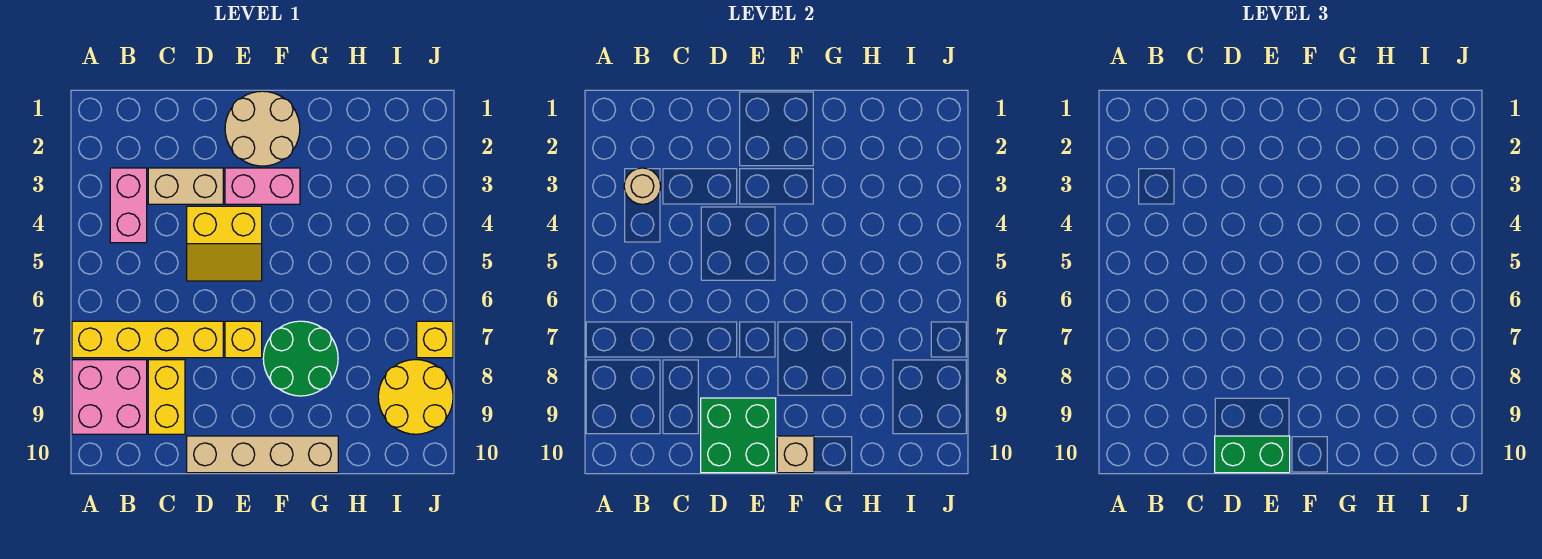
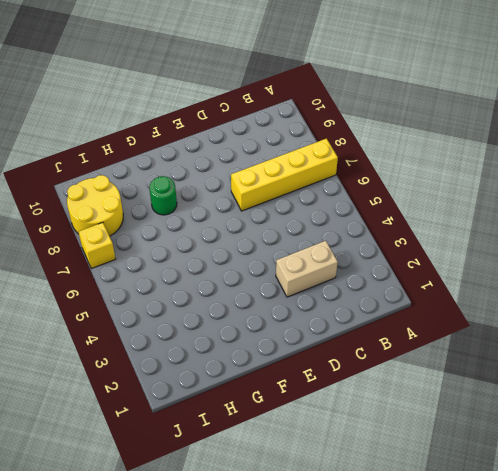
green round brick G8 level 1 -> green round brick F7:G8 level 1
none -> pink brick A8:B9 level 1
none -> pink brick B3:B4 level 1
none -> yellow brick C8:C9 level 1

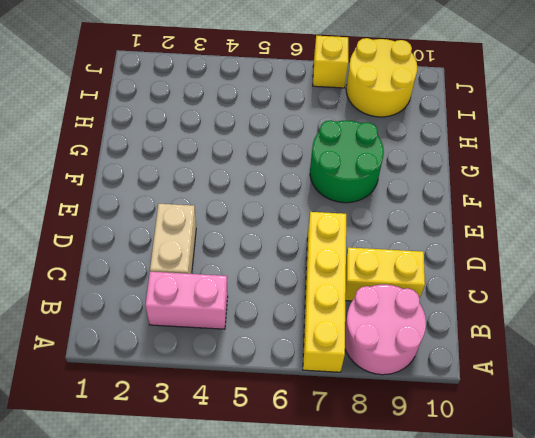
pink round brick A8:B9 level 1 -> pink brick A8:B9 level 1
none -> yellow slope D4:E5 level 1 top 4
none -> tan brick D10:G10 level 1
none -> tan round brick E1:F2 level 1

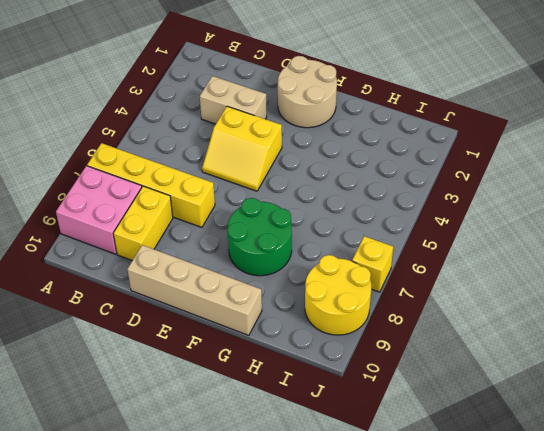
none -> pink brick B3:B4 level 1
none -> pink brick E3:F3 level 1
none -> yellow brick E7 level 1

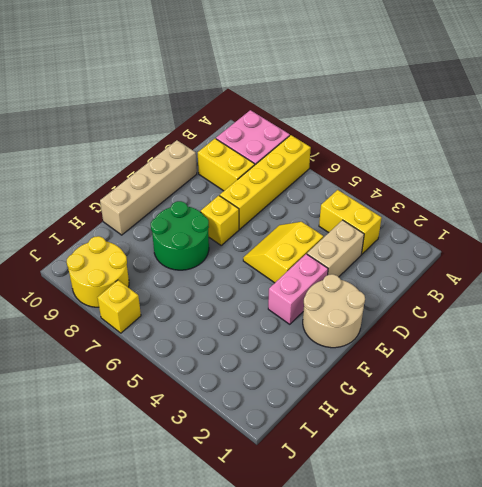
yellow brick B3:B4 level 1 -> pink brick B3:B4 level 1
none -> tan round brick B3 level 2
none -> green brick D9:E10 level 2
none -> tan brick F10 level 2

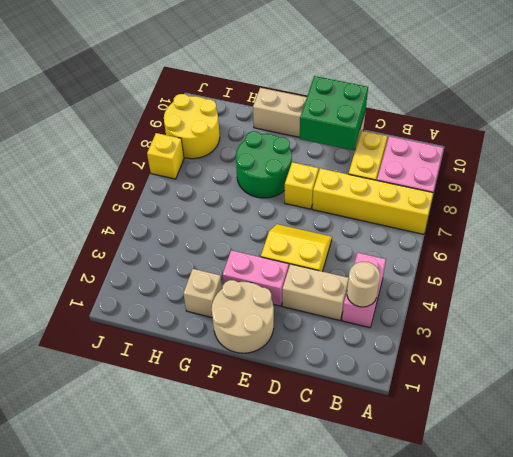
tan brick G2 level 1 -> tan brick F10 level 2
none -> green brick D10:E10 level 3

